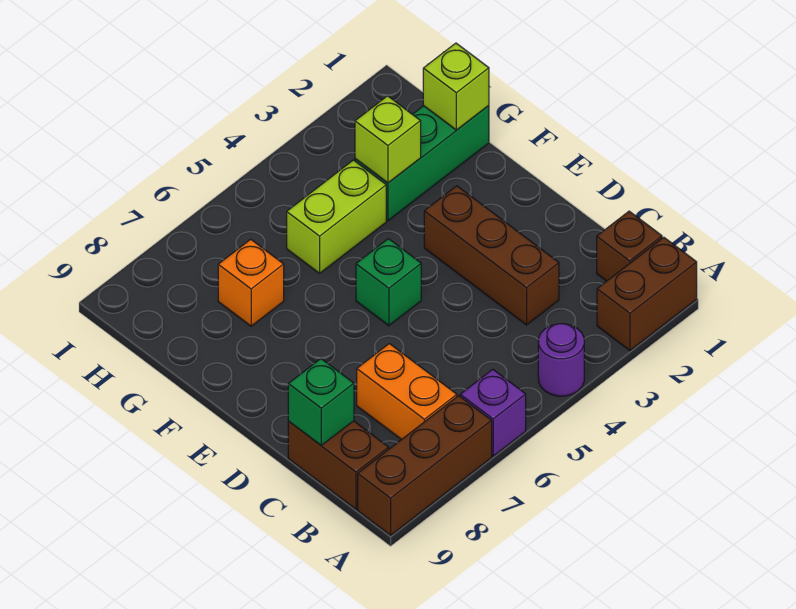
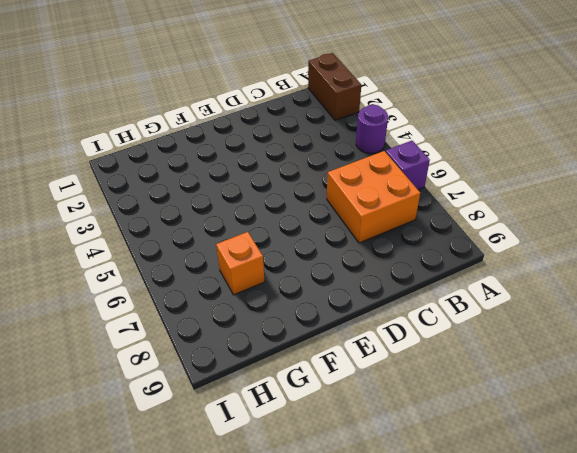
orange brick B6:C7 level 1 -> orange brick B7:C7 level 1
none -> brown brick A7:A9 level 1
none -> brown brick B1 level 1
none -> brown brick B9:C9 level 1

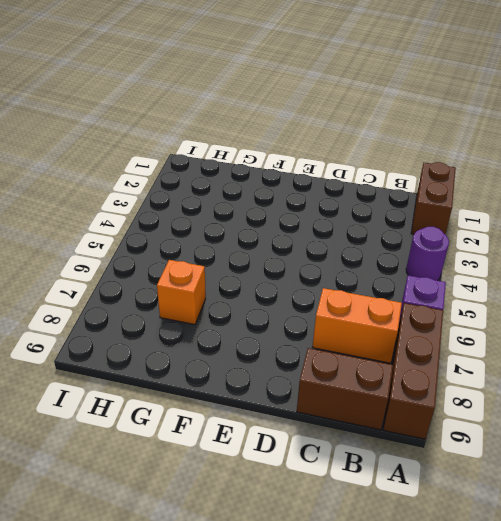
none -> brown brick B1 level 1
none -> brown brick C3:E3 level 1
none -> green brick E5 level 1

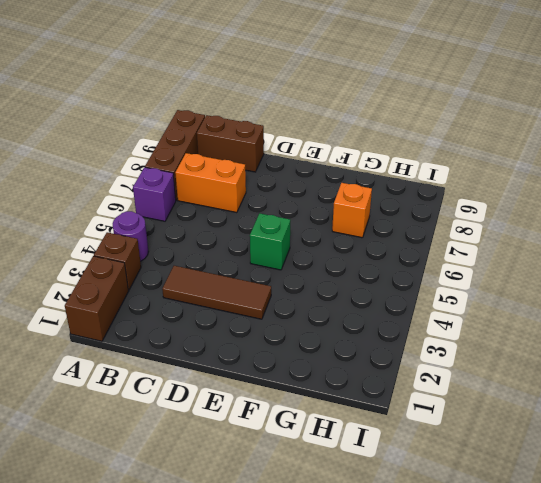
brown brick A3 level 1 -> brown brick B1 level 1
brown tile C3:E3 level 1 -> brown brick C3:E3 level 1
none -> green brick G1:G3 level 1
none -> lime brick G4:G5 level 1
none -> green brick C9 level 2

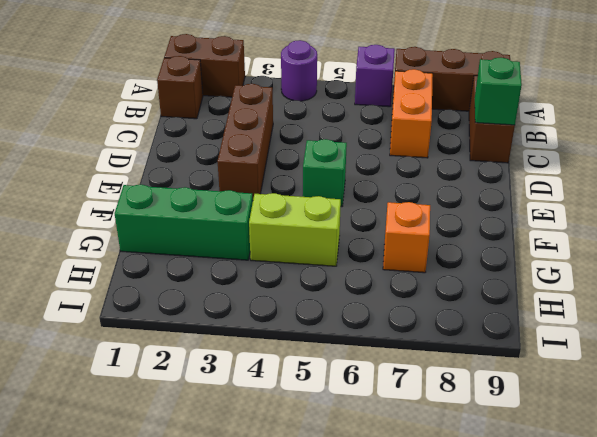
none -> lime brick G1 level 2
none -> lime brick G3 level 2

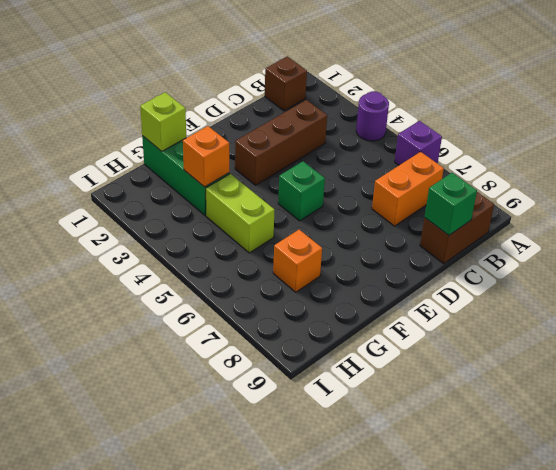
orange brick G3 level 2 -> lime brick G3 level 2
none -> brown brick A1:A2 level 1
none -> brown brick A7:A9 level 1

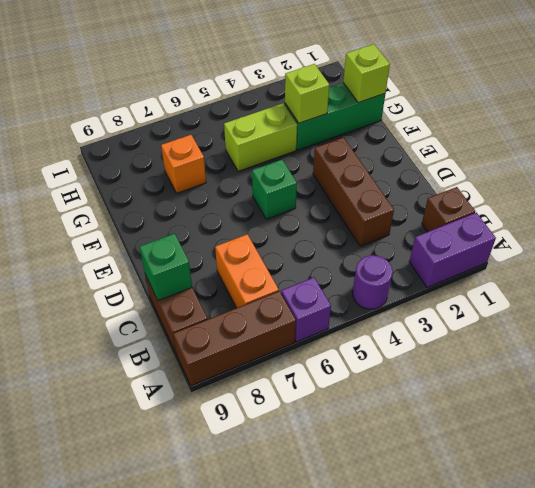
purple brick A1:A2 level 1 -> brown brick A1:A2 level 1

